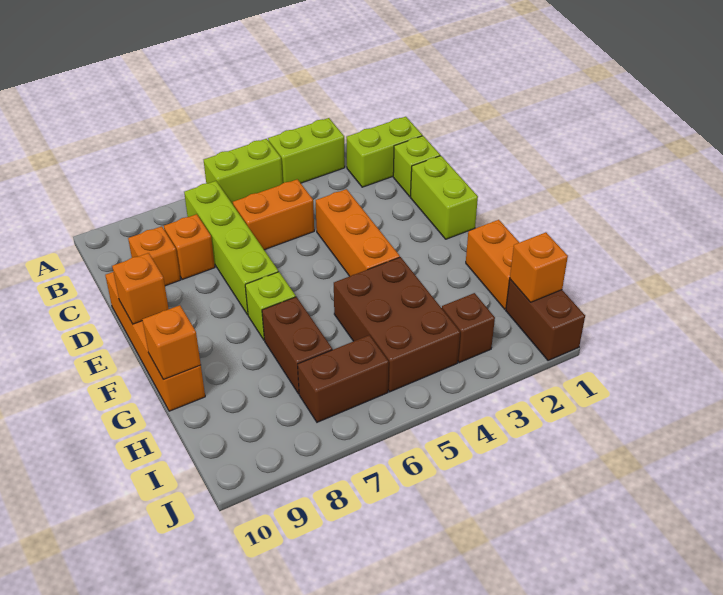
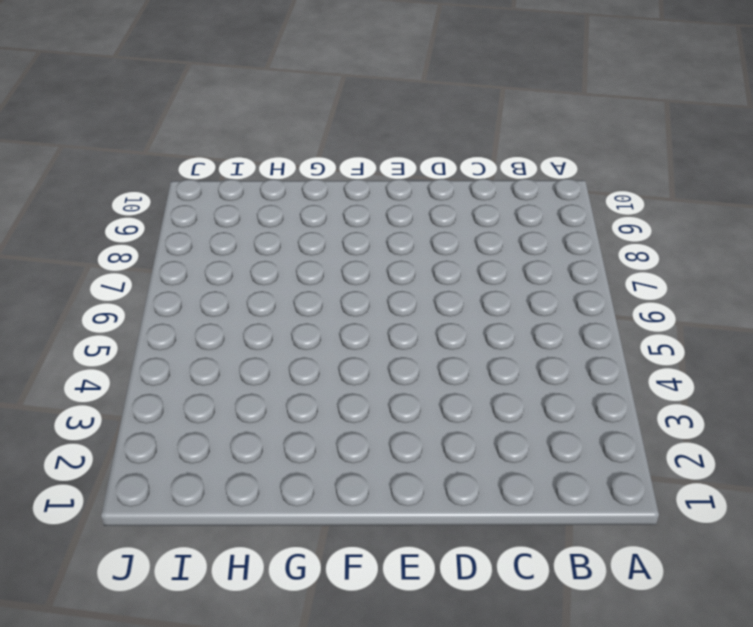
none -> lime brick A3:A4 level 1
none -> lime brick A5:A6 level 1
none -> lime brick B1:B2 level 1

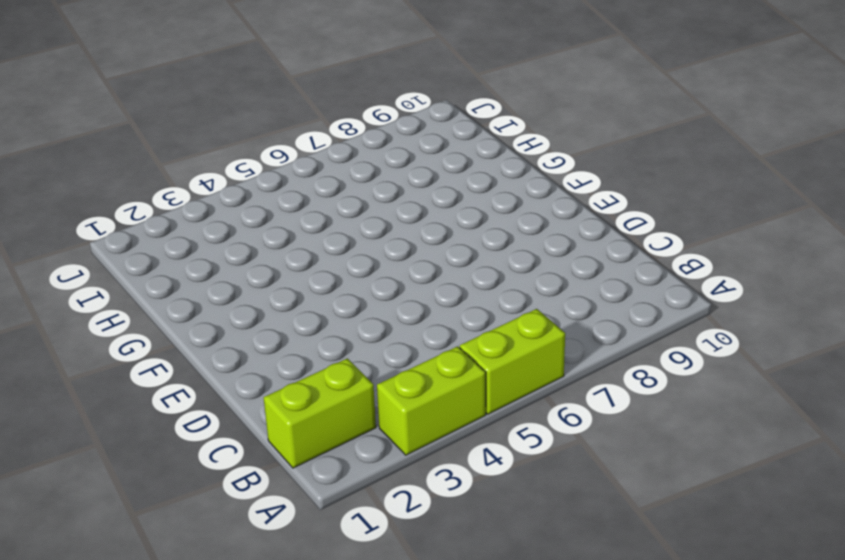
none -> lime brick B7:E7 level 1
none -> lime brick C1 level 1
none -> orange brick C5:C6 level 1

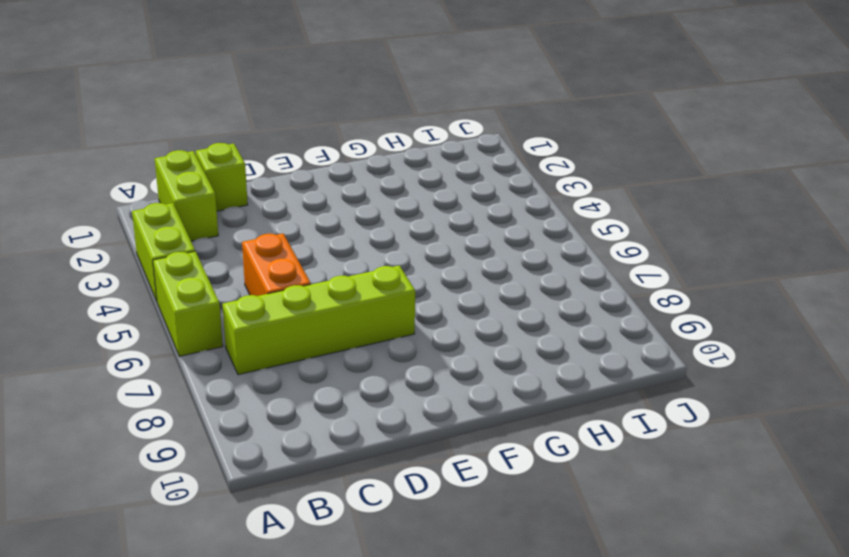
none -> orange brick C8 level 1
none -> orange brick C9 level 1
none -> lime brick D1:E1 level 1

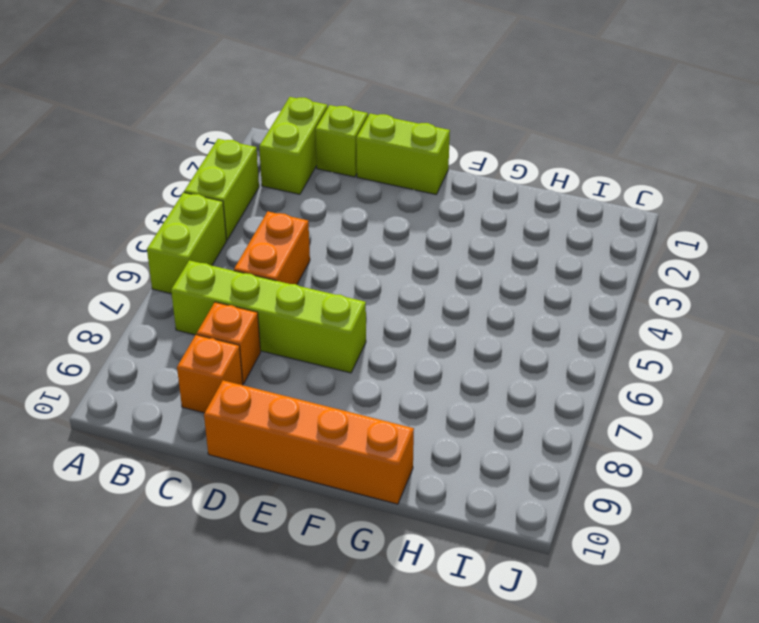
none -> orange brick D4:F4 level 1
none -> lime brick F7 level 1
none -> orange brick G1:H1 level 1

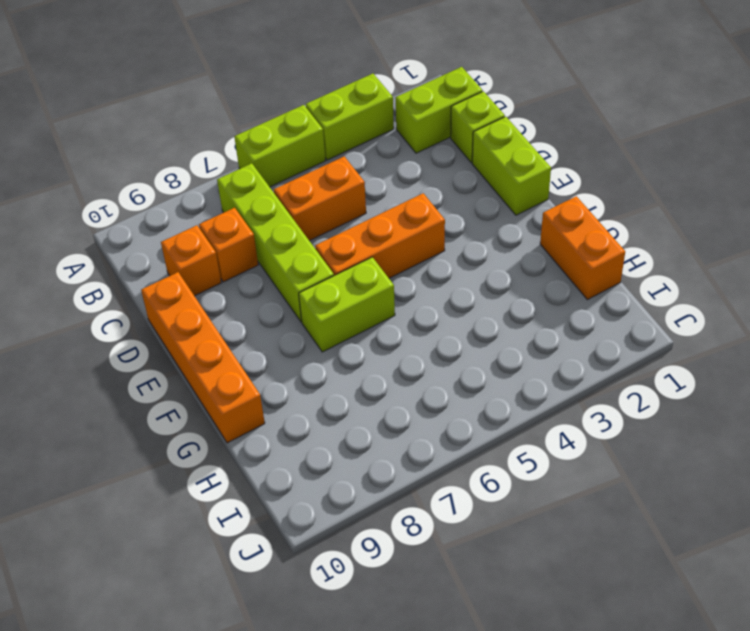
orange brick E4:E6 level 1 -> orange brick D4:F4 level 1
lime brick F6:F7 level 1 -> lime brick F7 level 1
none -> brown brick G4:I5 level 1
none -> brown brick G7:H7 level 1
none -> brown brick I1:J1 level 1

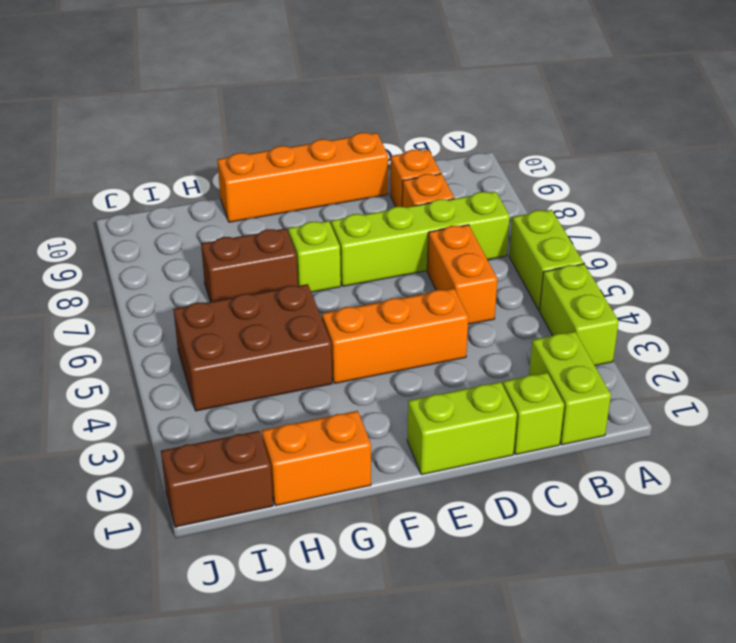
none -> brown brick I3 level 1
none -> brown brick I6:I7 level 1
none -> orange brick E10 level 2

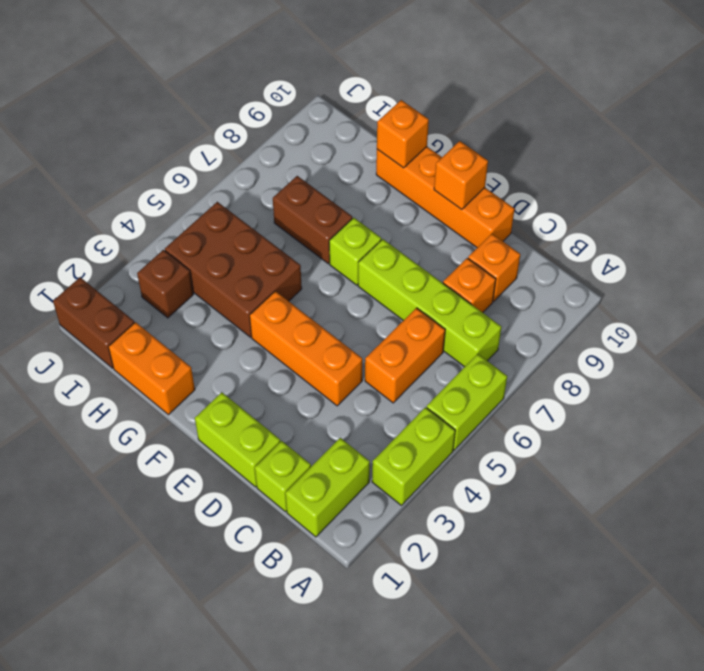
none -> brown brick I6:I7 level 1
none -> orange brick I1 level 2

